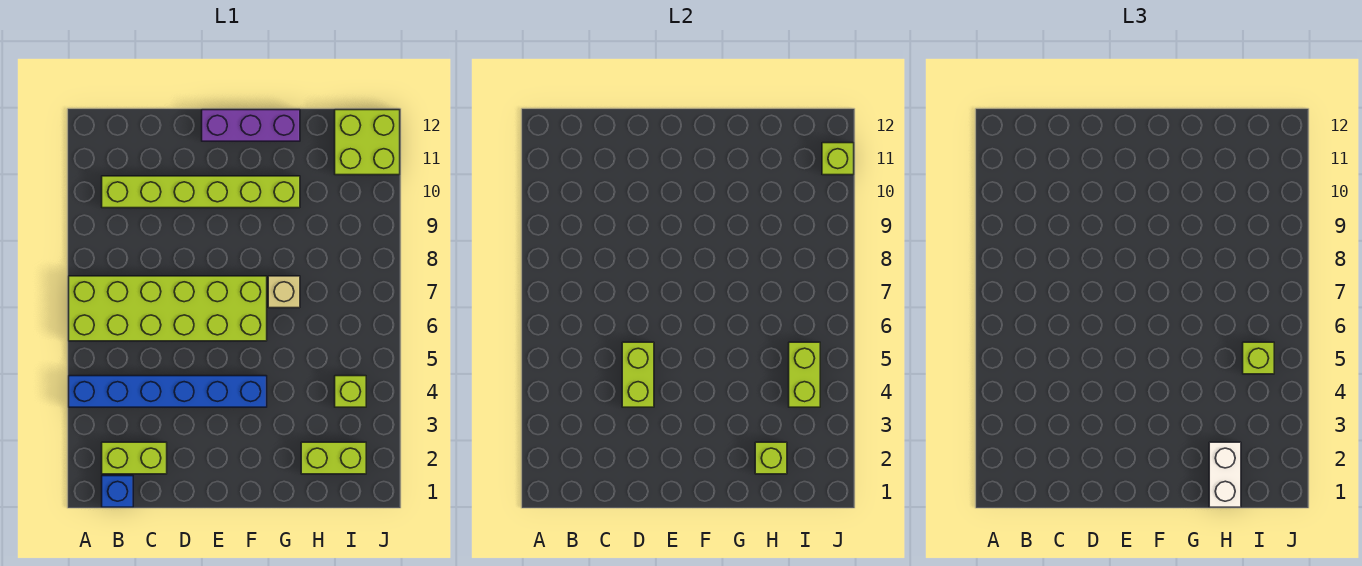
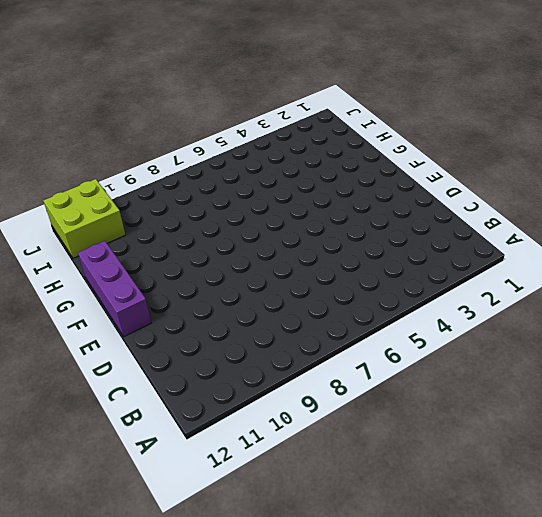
none -> blue brick A4:F4 level 1
none -> lime brick A6:F7 level 1
none -> blue brick B1 level 1

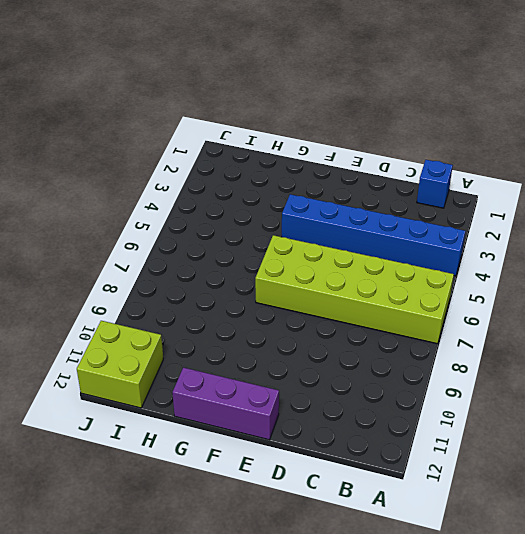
none -> lime brick B2:C2 level 1
none -> lime brick B10:G10 level 1
none -> tan brick G7 level 1

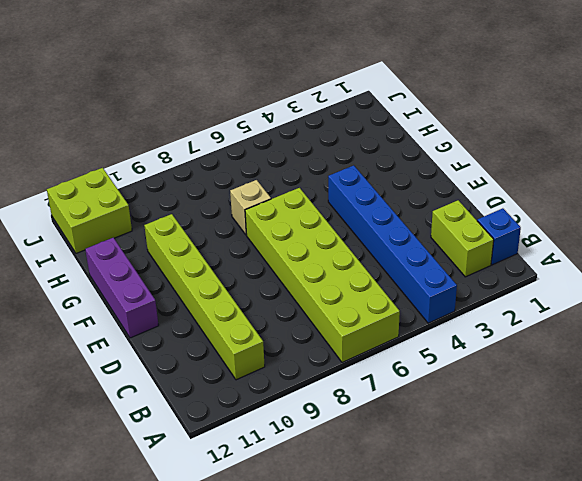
none -> lime brick H2:I2 level 1
none -> lime brick I4 level 1
none -> lime brick D4:D5 level 2

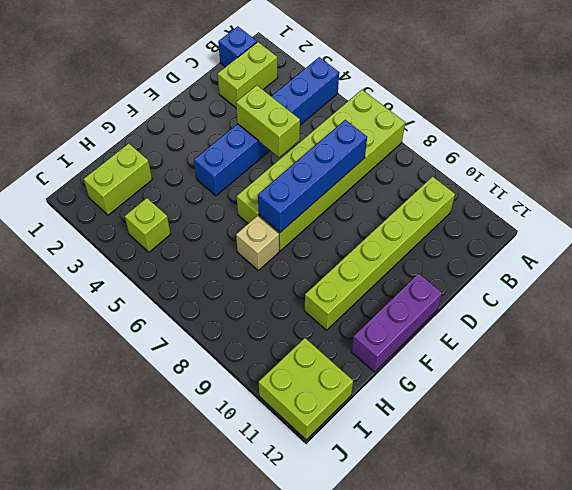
blue brick C7:F7 level 2 -> none
none -> lime brick H2 level 2
none -> lime brick I4:I5 level 2
none -> lime brick J11 level 2

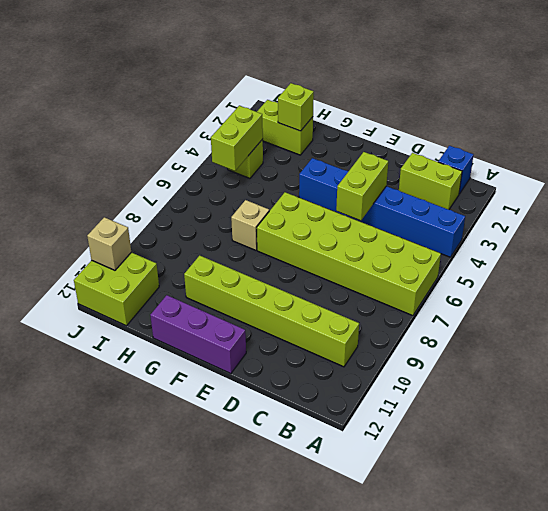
tan brick J11 level 2 -> lime brick J11 level 2
none -> white brick H1:H2 level 3
none -> lime brick I5 level 3

